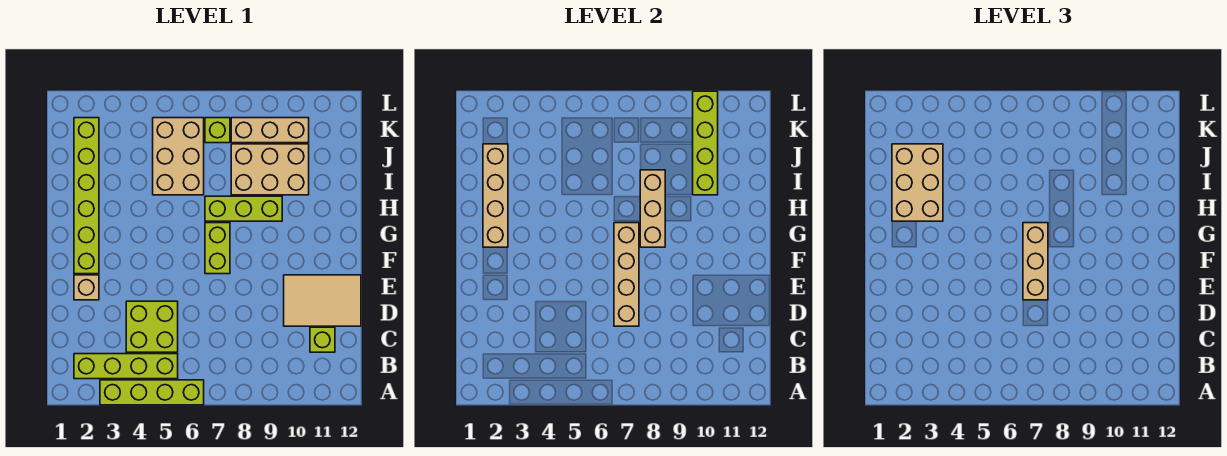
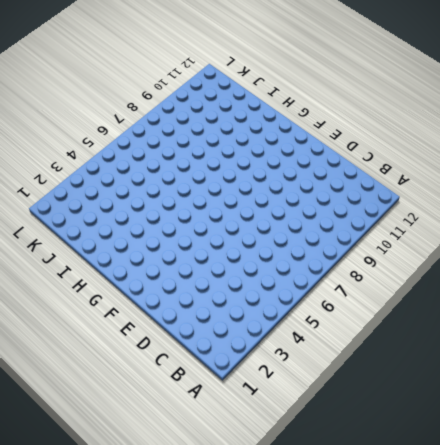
none -> lime brick A3:A6 level 1
none -> lime brick B2:B5 level 1
none -> lime brick C4:D5 level 1

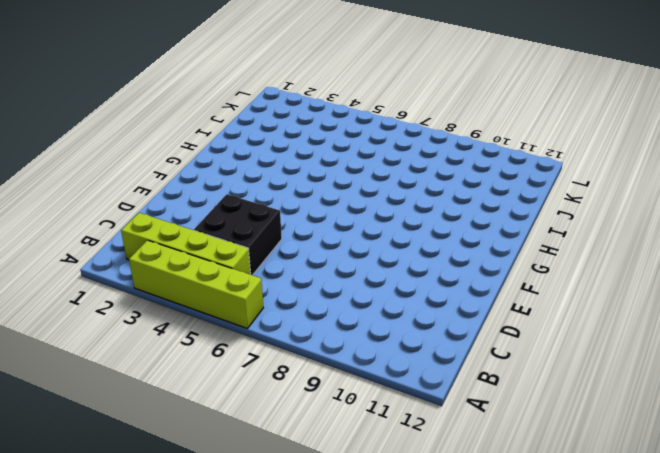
black brick C4:D5 level 1 -> lime brick C4:D5 level 1
none -> lime brick C11 level 1
none -> tan tile D10:E12 level 1
none -> tan brick E2 level 1

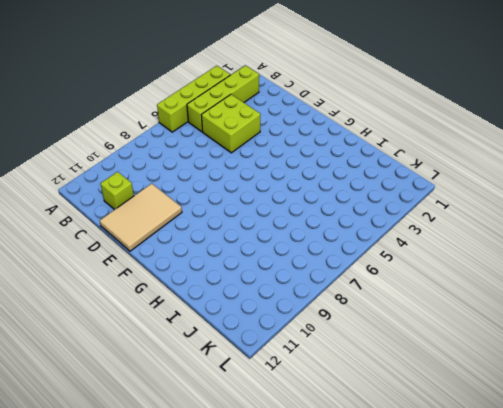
none -> tan brick E2 level 1
none -> lime brick F2:K2 level 1
none -> lime brick F7:G7 level 1

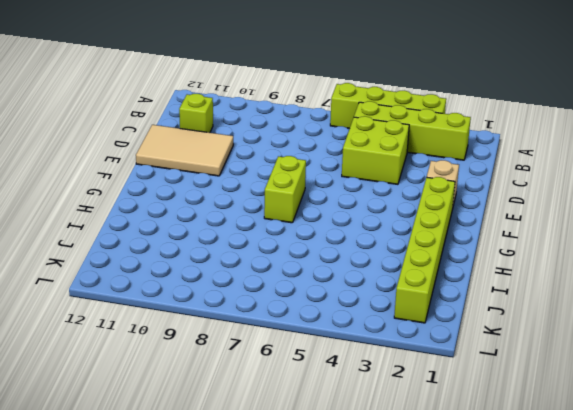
none -> lime brick H7:H9 level 1
none -> tan brick I5:K6 level 1
none -> tan brick I8:J10 level 1

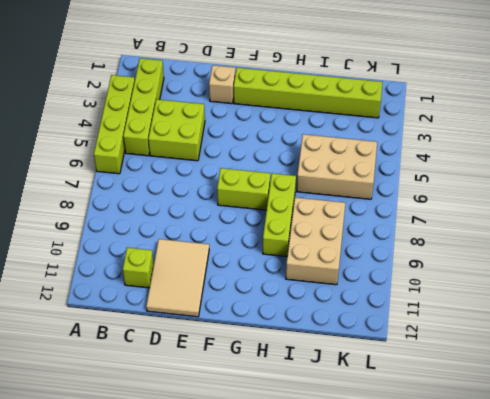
none -> lime brick K7 level 1
none -> tan brick K8:K10 level 1
none -> tan brick D7:G7 level 2

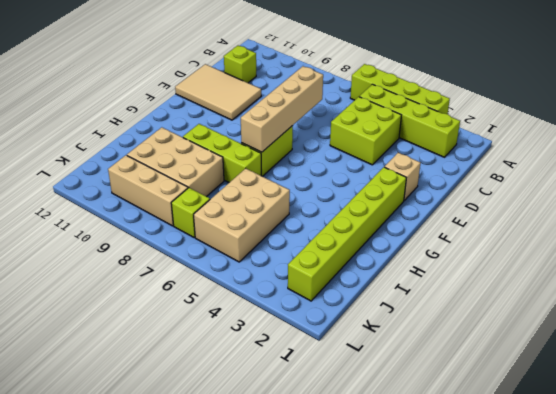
none -> tan brick G2:J2 level 2
none -> tan brick G8:I8 level 2
none -> lime brick I10:L10 level 2

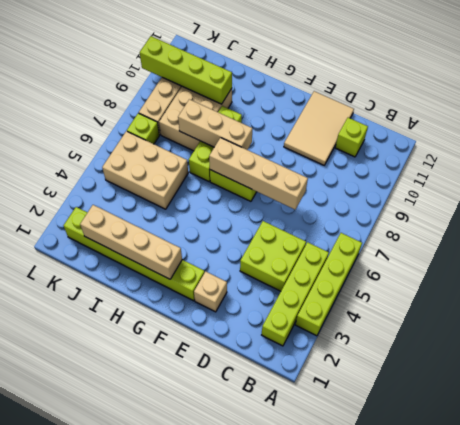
none -> tan brick E7:G7 level 3
none -> tan brick H2:J3 level 3

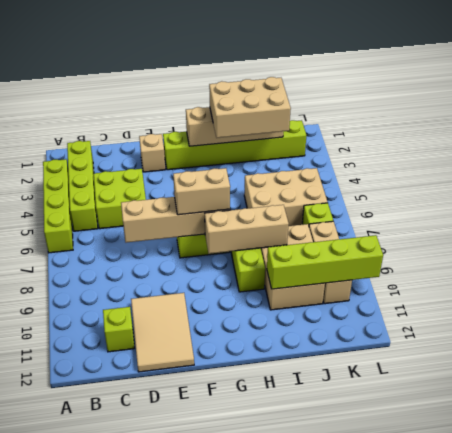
tan brick F7:G7 level 3 -> tan brick E7:G7 level 3

